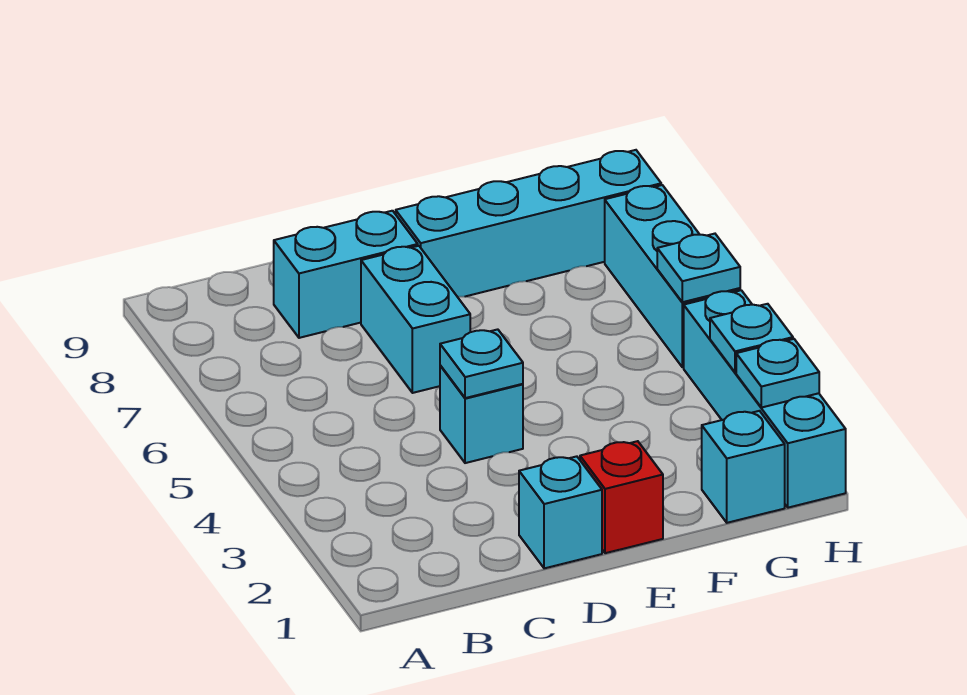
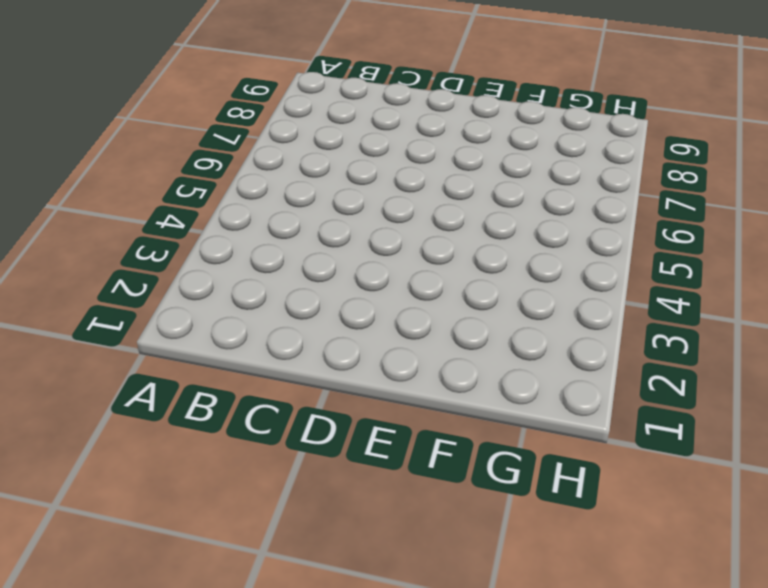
none -> cyan brick C8:D8 level 1
none -> cyan brick D1 level 1
none -> cyan brick D4 level 1

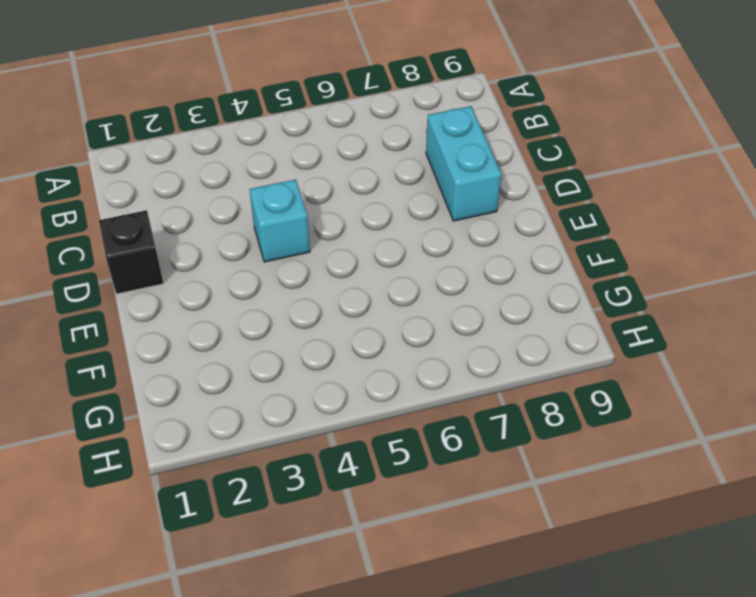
black brick D1 level 1 -> cyan brick D1 level 1
none -> cyan brick D6:D7 level 1
none -> red brick E1 level 1
none -> cyan brick E8:H8 level 1

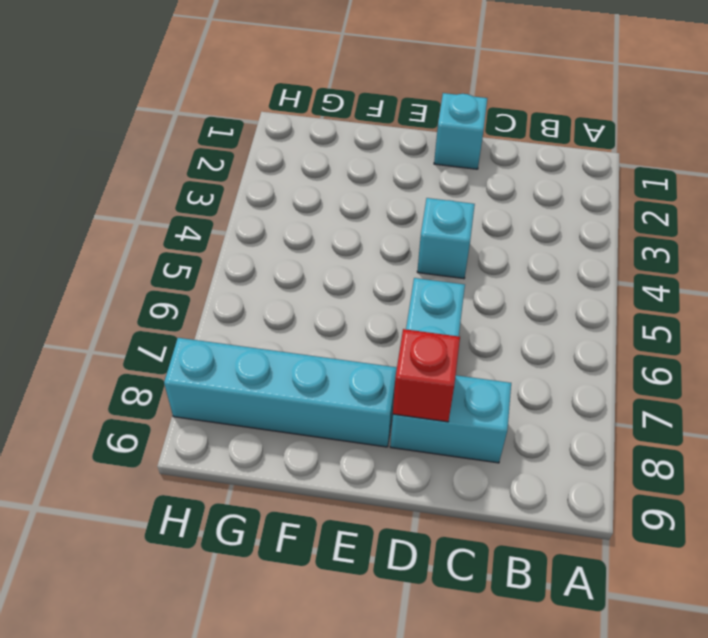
red brick D8 level 2 -> red brick E1 level 1
none -> cyan brick G1 level 1
none -> cyan brick H1:H4 level 1
none -> cyan brick H5:H7 level 1

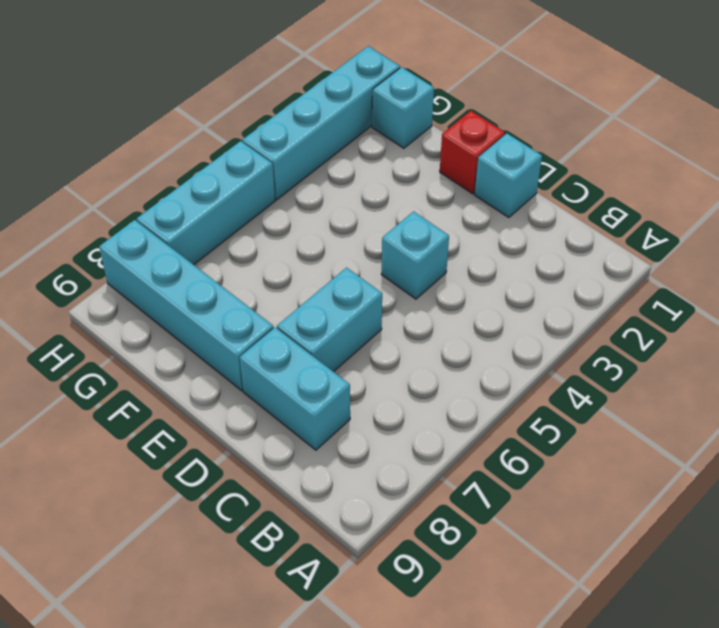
none -> cyan plate D4 level 2
none -> cyan plate H2 level 2
none -> cyan plate H3 level 2

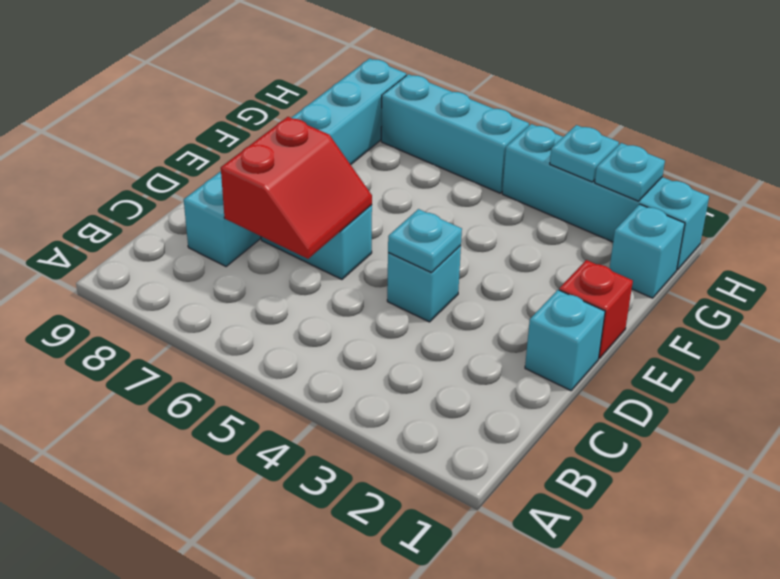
red slope C6:D7 level 2 top 7 -> none
none -> cyan plate H5 level 2

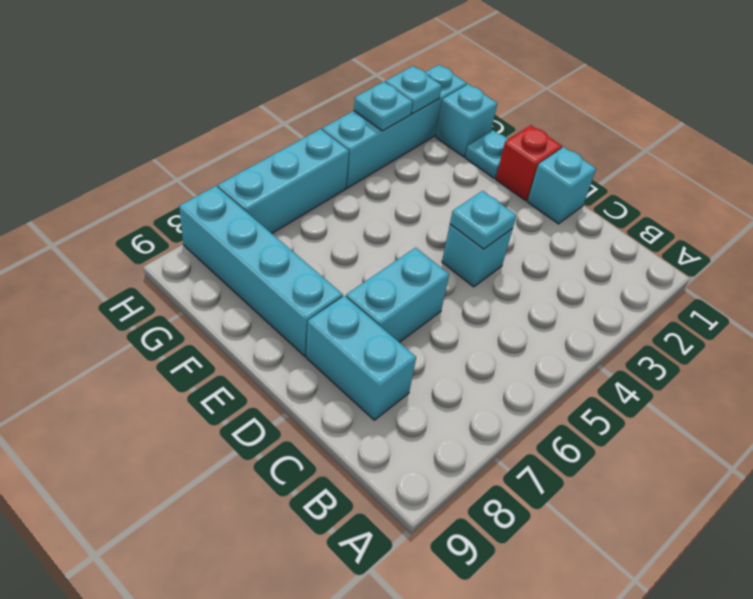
cyan plate F1 level 1 -> cyan plate H5 level 2

